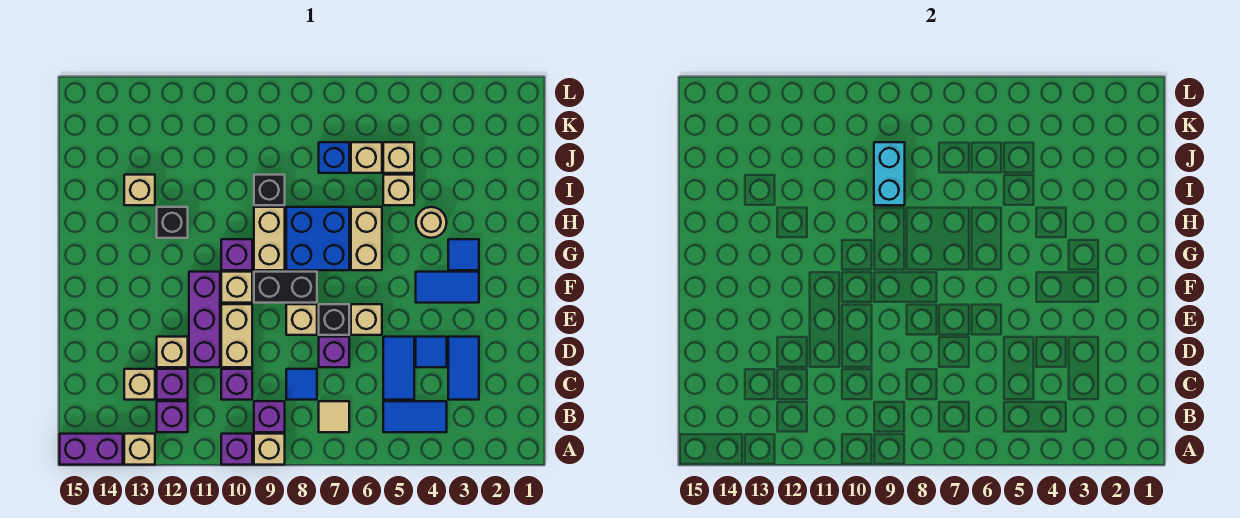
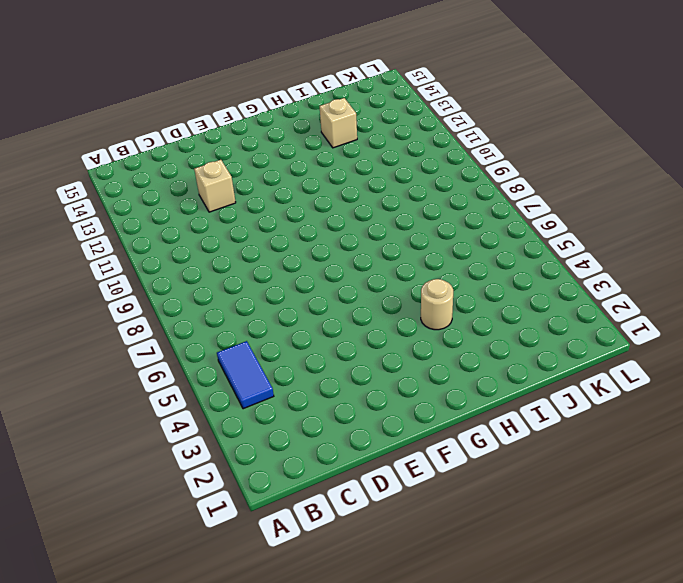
none -> tan brick A9 level 1
none -> purple brick A10 level 1
none -> tan brick A13 level 1
none -> purple brick A14:A15 level 1

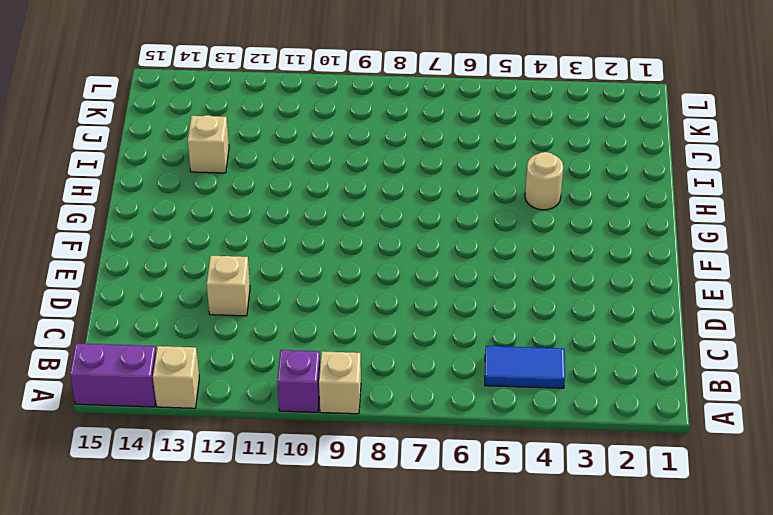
none -> tan tile B7 level 1
none -> purple brick B9 level 1
none -> purple brick B12 level 1
none -> blue tile C3:D3 level 1

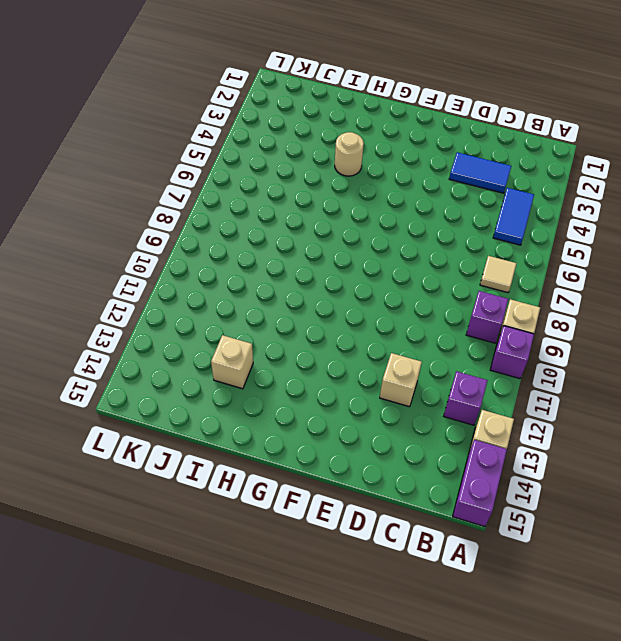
none -> blue tile C5:D5 level 1
none -> blue tile C8 level 1
none -> purple brick C10 level 1
none -> purple brick C12 level 1

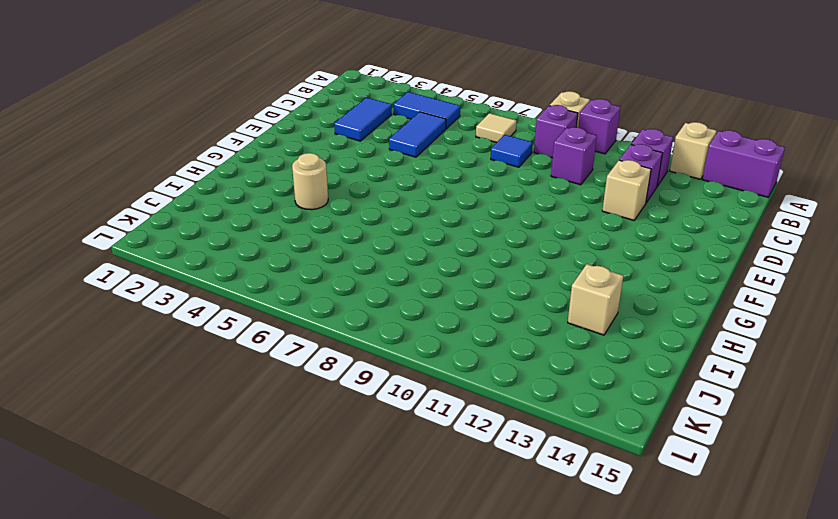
none -> tan brick C13 level 1
none -> blue tile D4 level 1
none -> purple brick D7 level 1
none -> tan brick D10:E10 level 1

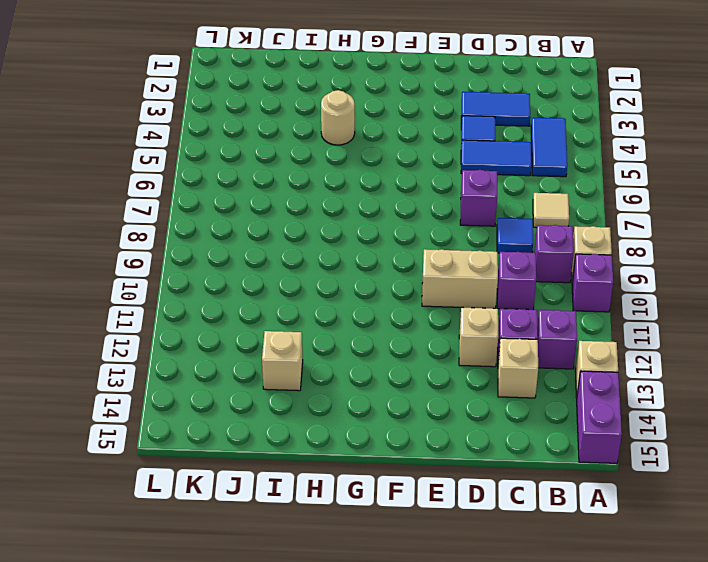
none -> purple brick D11:F11 level 1
none -> tan brick E6 level 1
none -> black brick E7 level 1
none -> tan brick E8 level 1

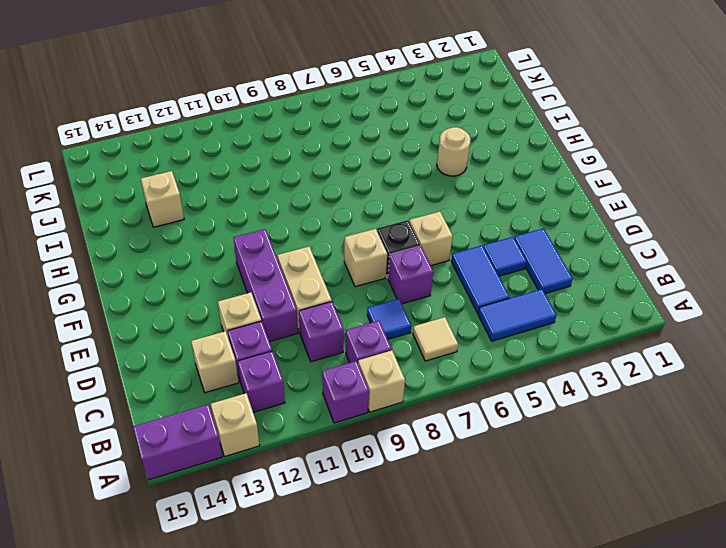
none -> blue tile F3:F4 level 1
none -> black brick F8:F9 level 1
none -> tan brick F10 level 1
none -> blue tile G3 level 1

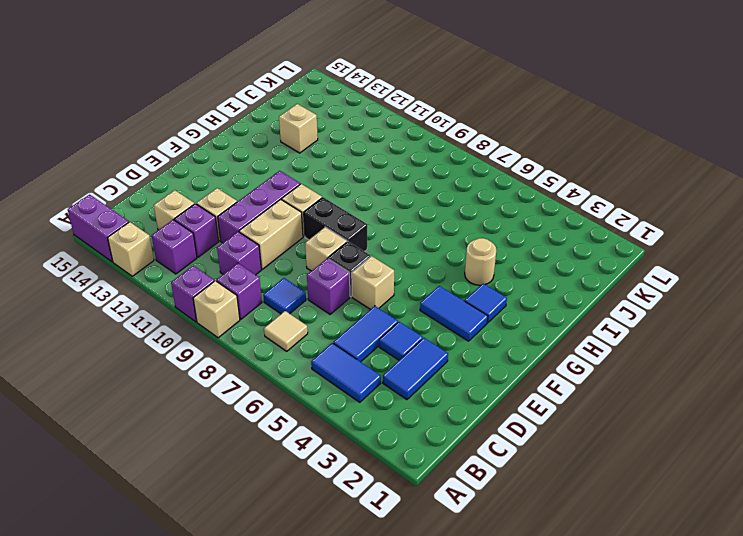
none -> tan brick G6:H6 level 1
none -> blue brick G7:H8 level 1
none -> tan brick G9:H9 level 1
none -> purple brick G10 level 1

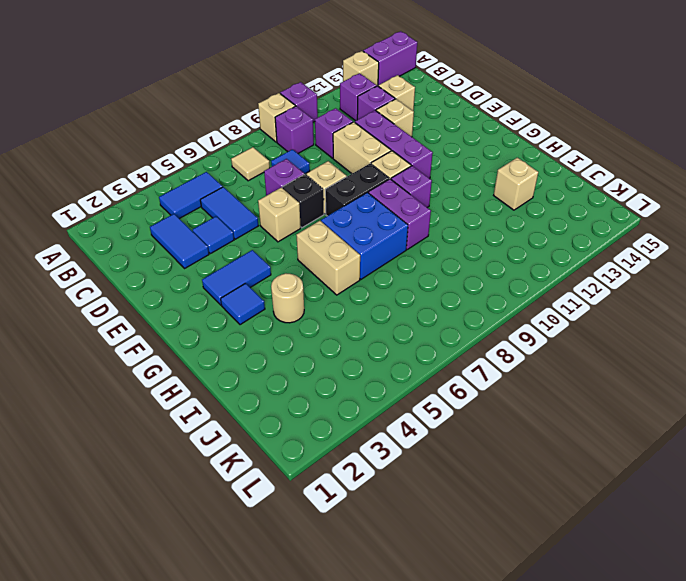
purple brick G9:H9 level 1 -> tan brick G9:H9 level 1
none -> black brick H12 level 1
none -> tan brick I5 level 1
none -> black brick I9 level 1
none -> tan brick J5 level 1

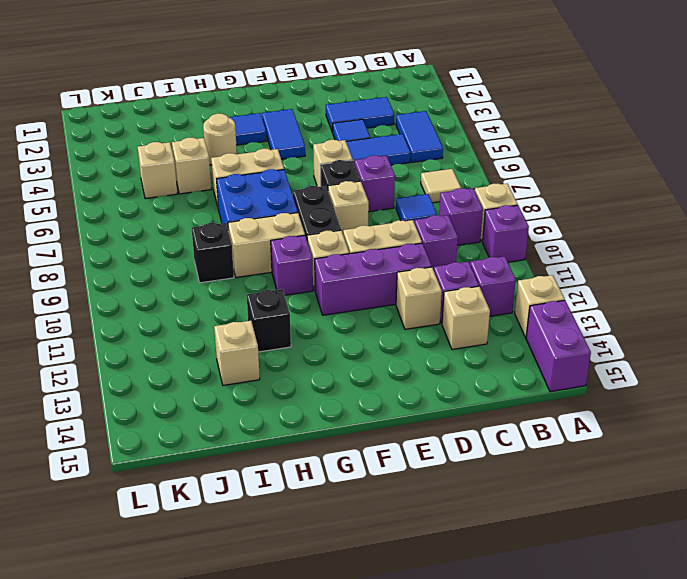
none -> tan brick J6 level 1
none -> blue brick J7 level 1
none -> cyan brick I9:J9 level 2

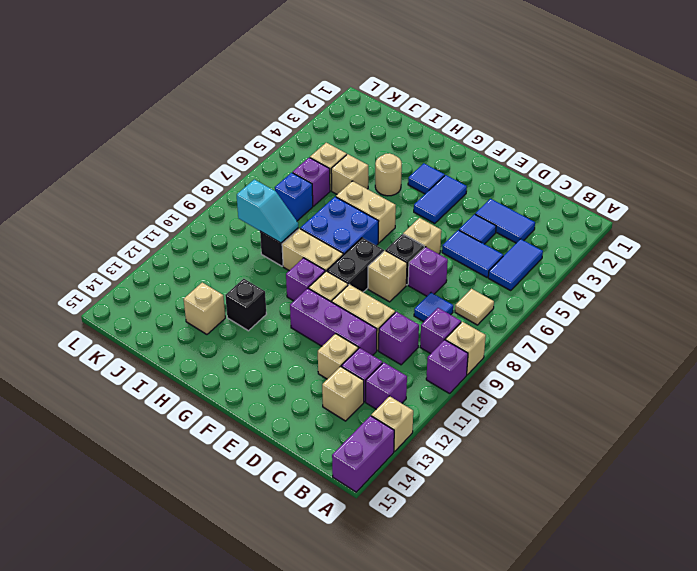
cyan slope I9:J9 level 2 top J -> cyan brick I9:J9 level 2
purple brick J6 level 1 -> tan brick J6 level 1

